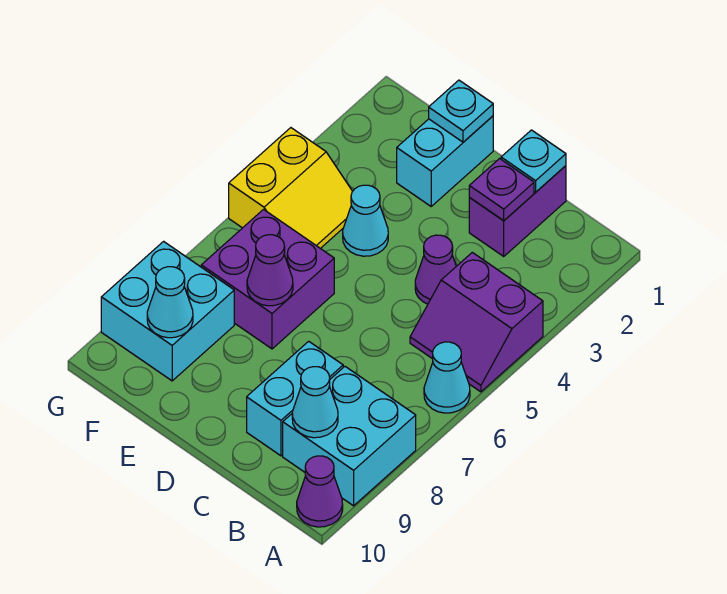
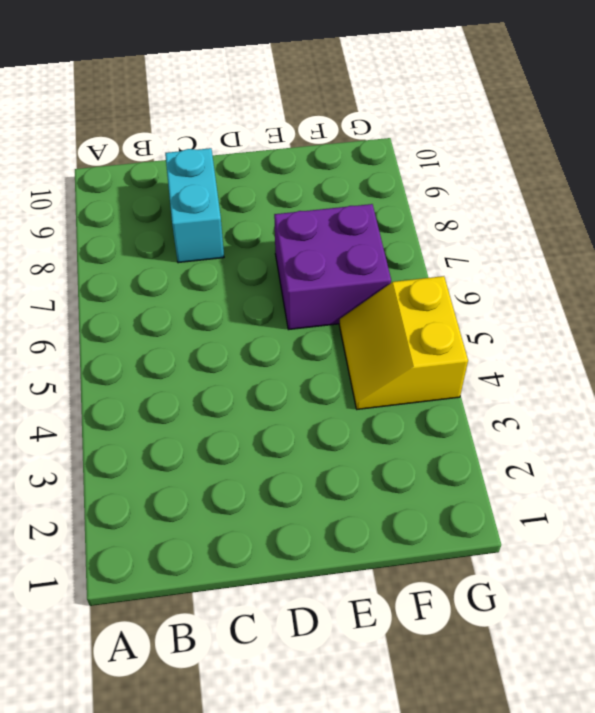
none -> purple slope A4:B5 level 1 top 4
none -> cyan cone A6 level 1
none -> cyan brick A8:B9 level 1

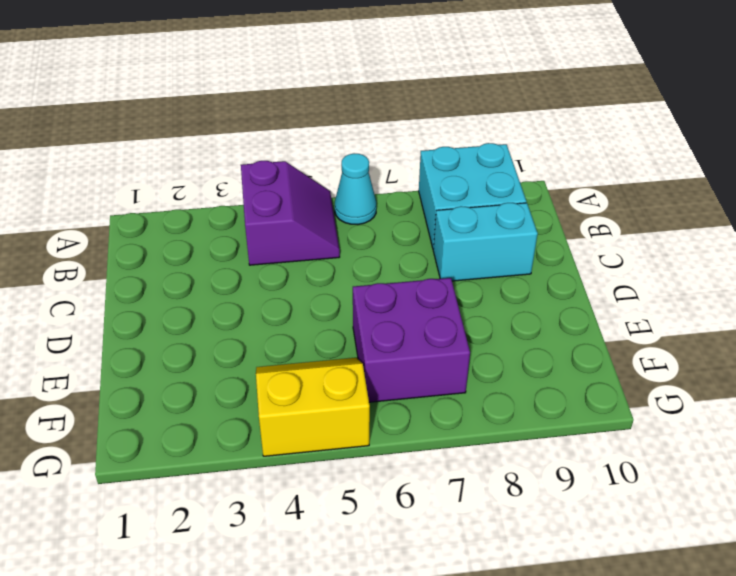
none -> purple cone A10 level 1
none -> purple brick C1:C2 level 1
none -> purple cone C4 level 1

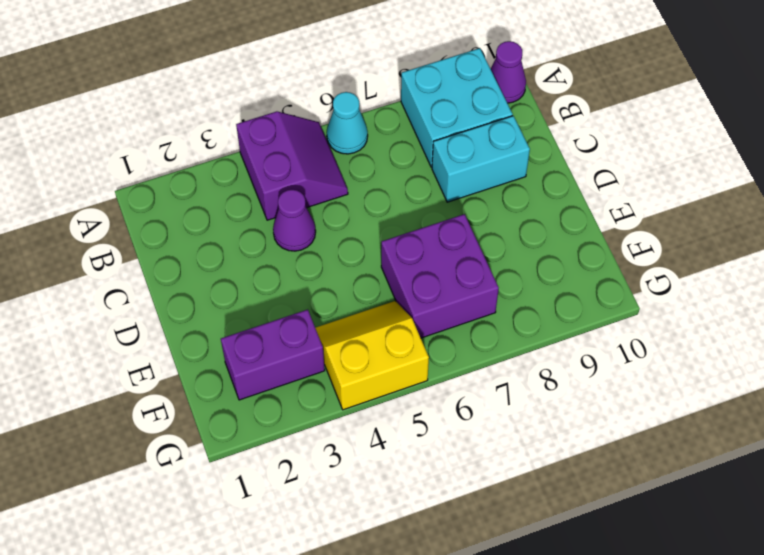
purple brick F2:F3 level 1 -> purple brick C1:C2 level 1
none -> cyan brick E1:E2 level 1
none -> cyan cone E4 level 1
none -> cyan brick F8:G9 level 1

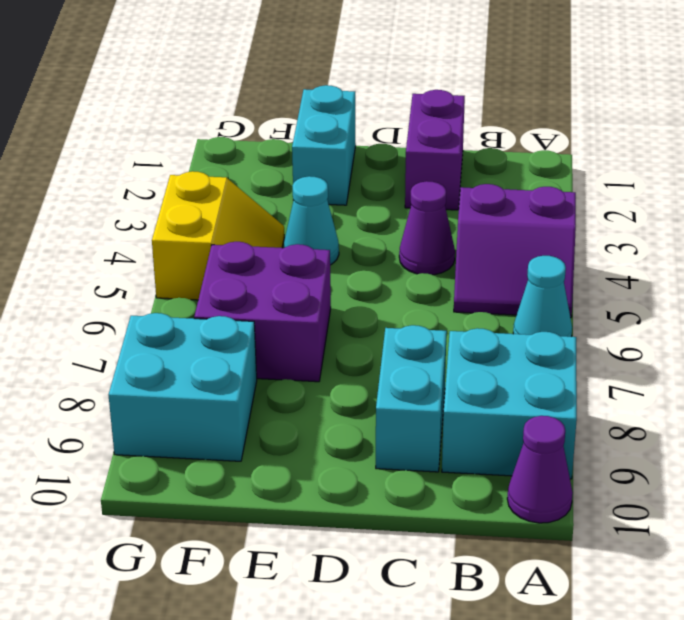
none -> cyan cone B9 level 2
none -> cyan plate C1 level 2
none -> purple plate C2 level 2

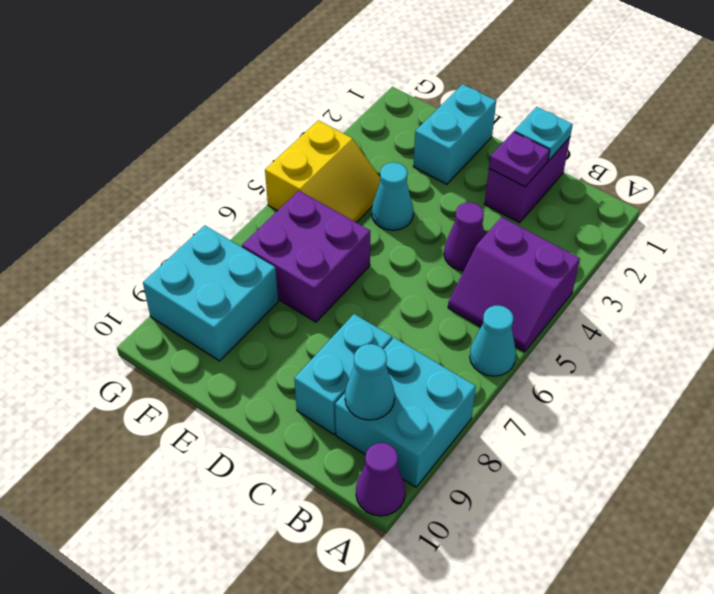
none -> cyan plate E1 level 2
none -> purple cone E7 level 2
none -> cyan cone F9 level 2

